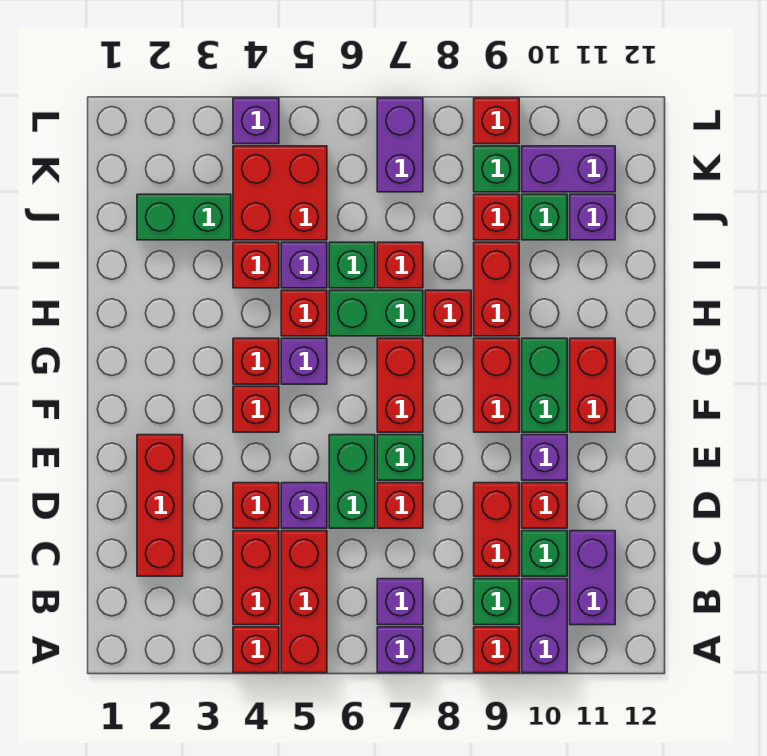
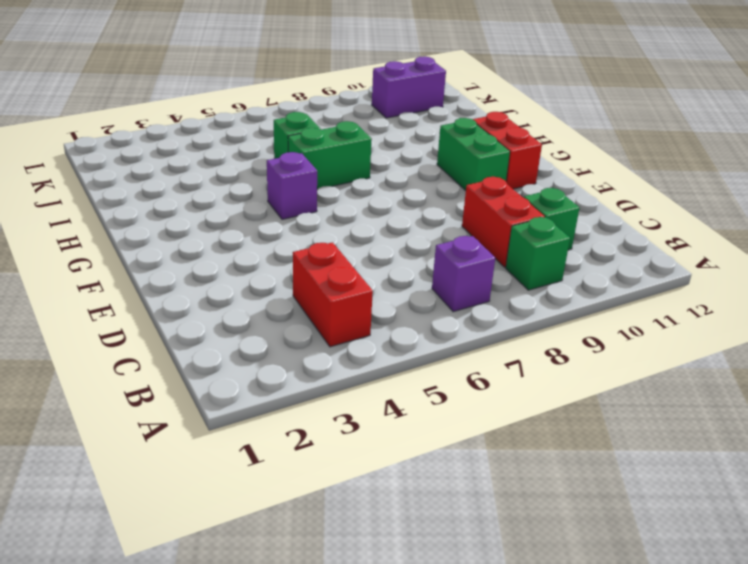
none -> red brick A4 level 1
none -> red brick A5:C5 level 1
none -> purple brick A7 level 1
none -> red brick A9 level 1

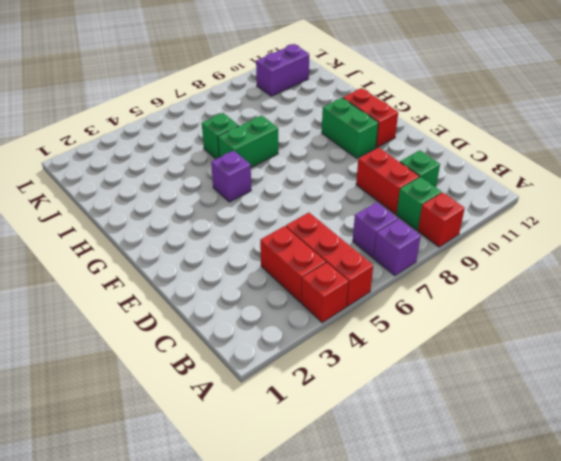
none -> purple brick A10:B10 level 1
none -> purple brick B11:C11 level 1
none -> red brick C2:E2 level 1
none -> red brick D4 level 1

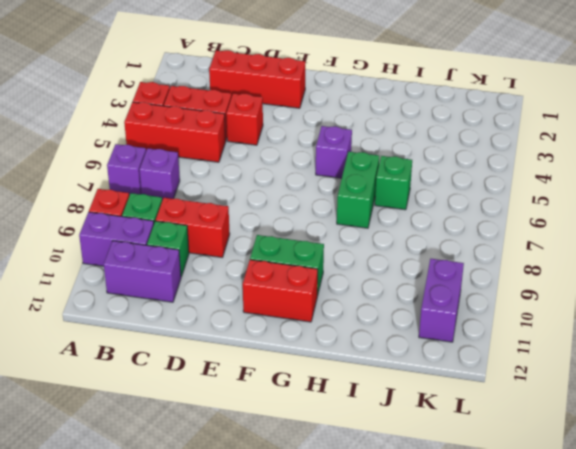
none -> purple brick D5 level 1
none -> green brick D6:E6 level 1
none -> red brick D7 level 1
none -> red brick D10 level 1

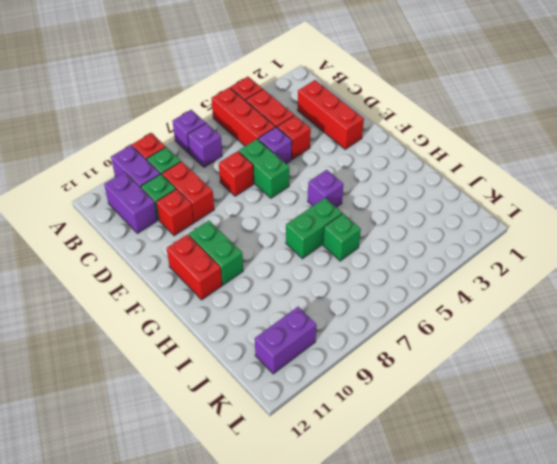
none -> green brick E7 level 1
none -> purple brick E10 level 1
none -> red brick F4 level 1
none -> red brick F7:G7 level 1

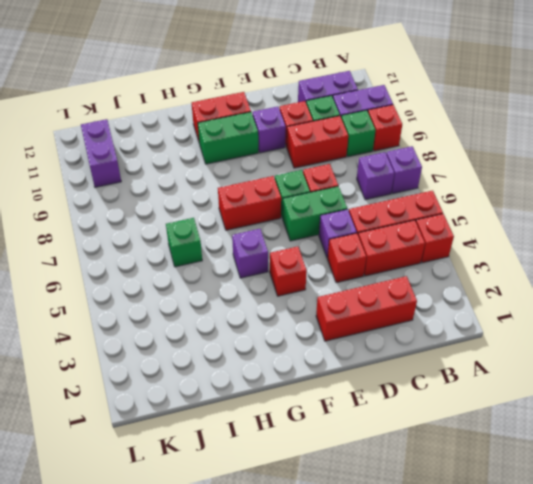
none -> red brick F9:G9 level 1
none -> red brick G4 level 1
none -> red brick H5 level 1
none -> green brick H6:H7 level 1

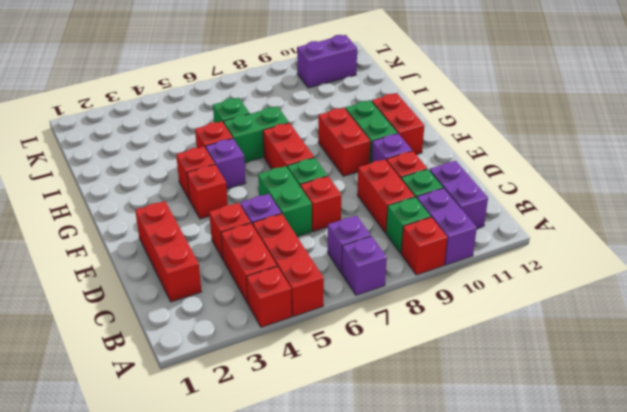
none -> red brick H8 level 1
none -> red brick H9:I9 level 1
none -> red brick I4 level 1
none -> purple brick I5 level 1

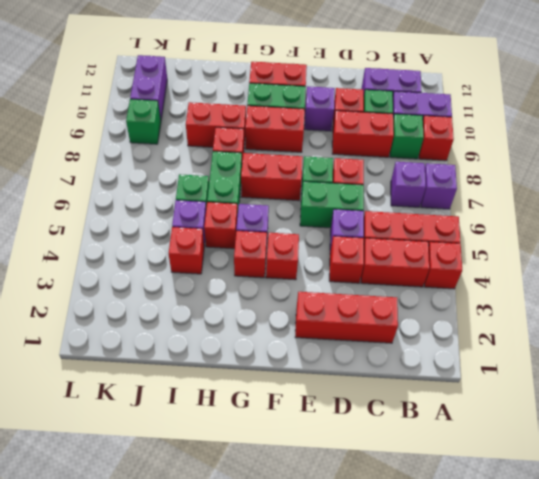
none -> red brick I7 level 1
none -> green brick J2:J3 level 1
none -> red brick J4:K5 level 1
none -> red brick J9 level 1

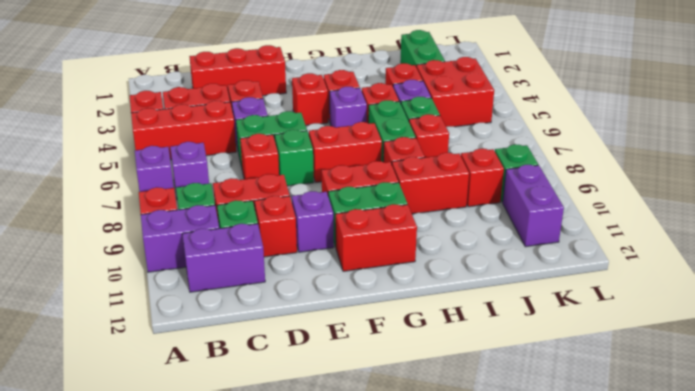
none -> green brick J10 level 1
none -> purple brick J11 level 1
none -> purple brick K7:L7 level 1
none -> purple brick L4 level 1

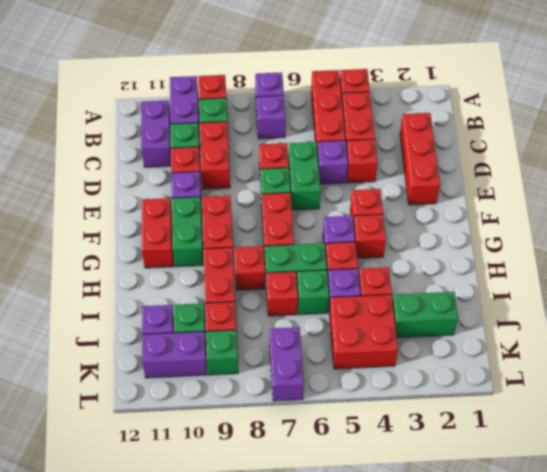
none -> purple brick L4 level 1
none -> red brick L9 level 1

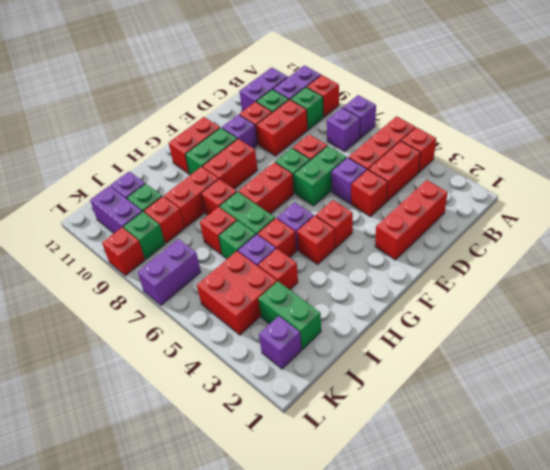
purple brick K2 level 1 -> purple brick L4 level 1

